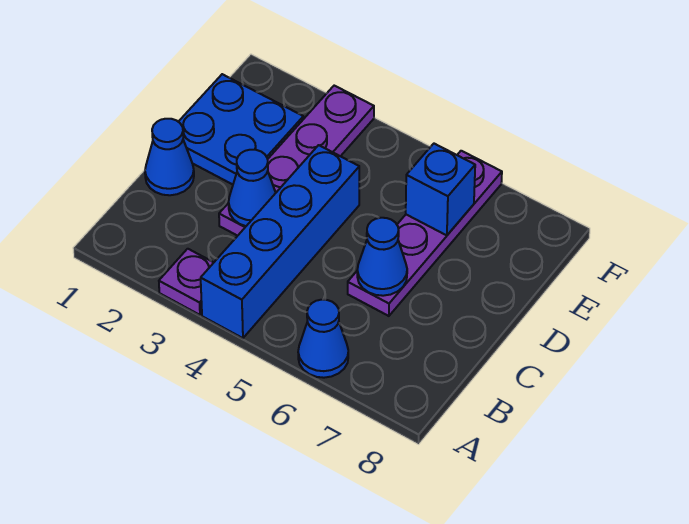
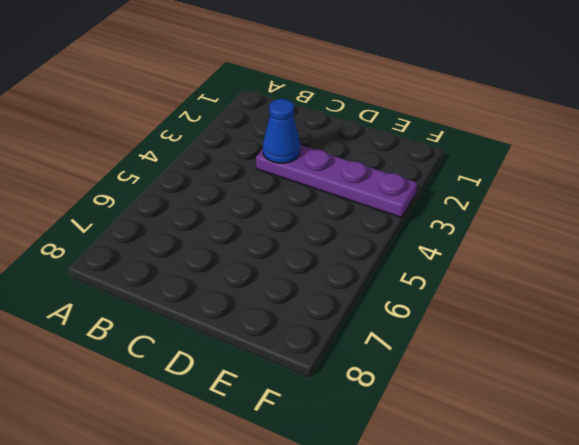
none -> purple plate A3 level 1
none -> blue brick A4:D4 level 1

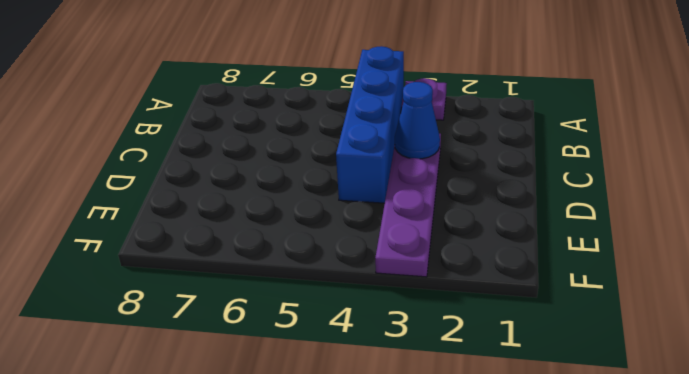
none -> blue cone A6 level 1
none -> blue cone C1 level 1

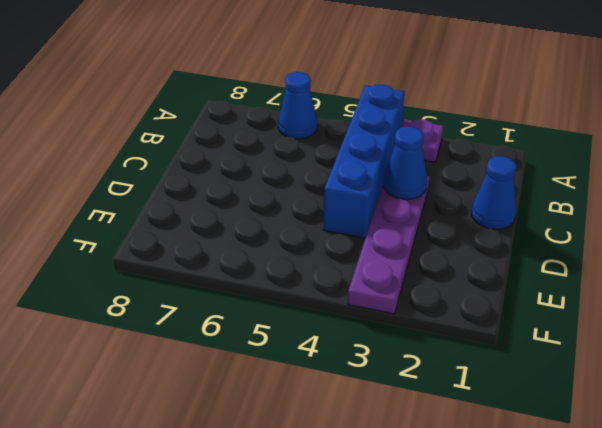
none -> purple plate C6:F6 level 1
none -> blue plate D1:E2 level 1

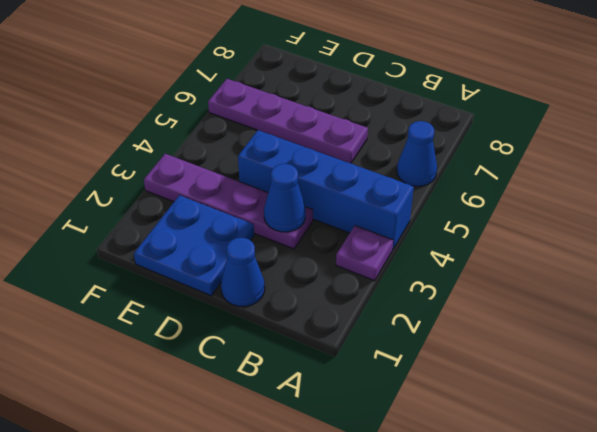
none -> blue cone C6 level 2
none -> blue brick E6 level 2

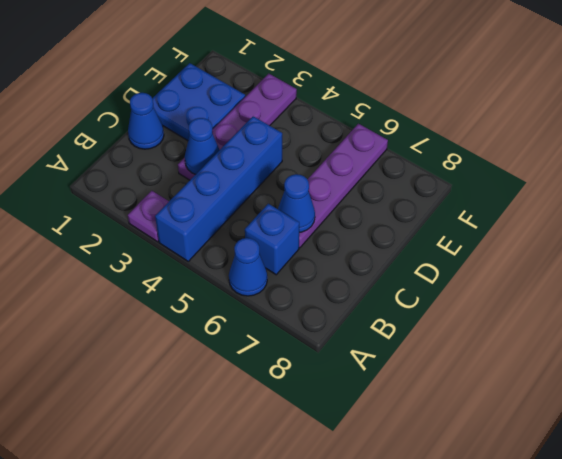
blue brick B6 level 1 -> blue brick E6 level 2

